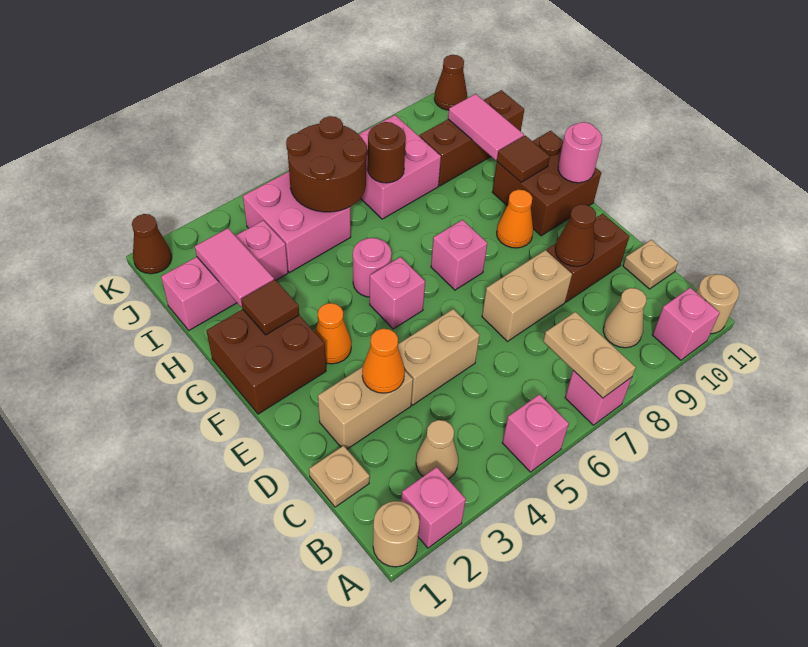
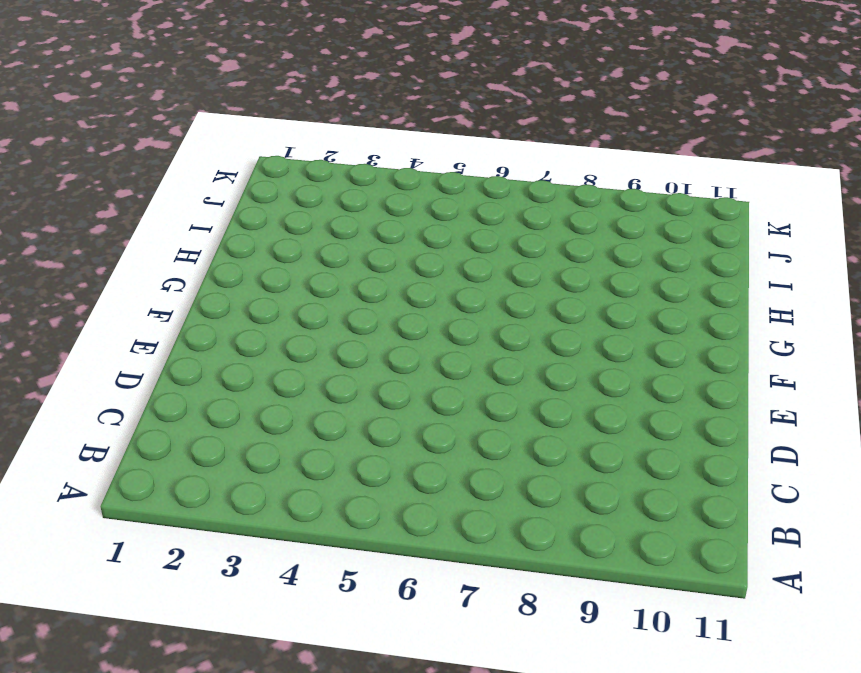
none -> tan round brick A1 level 1
none -> pink brick A2 level 1
none -> pink brick A5 level 1
none -> pink brick A7 level 1

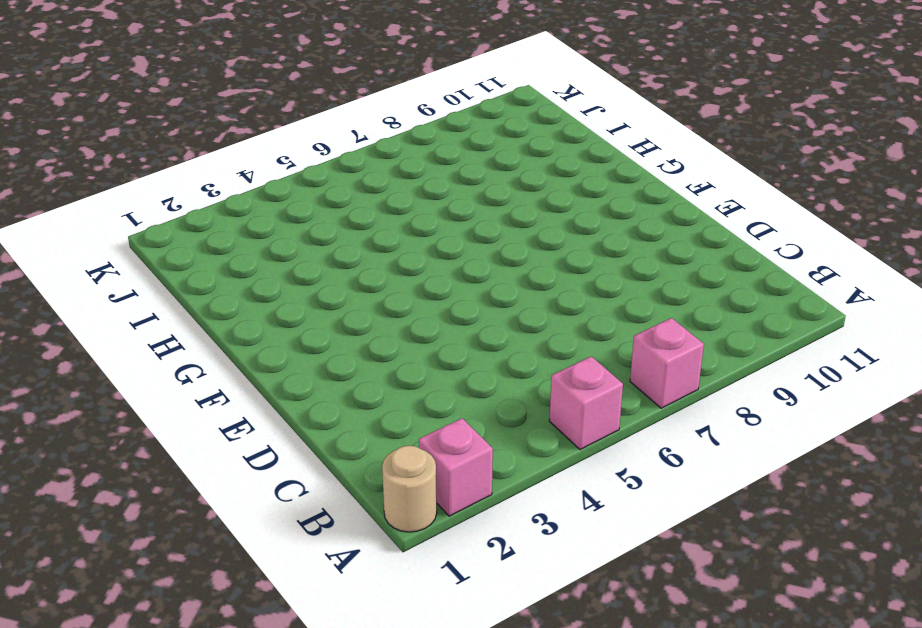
none -> pink brick A10 level 1
none -> tan round brick A11 level 1
none -> tan cone B3 level 1
none -> tan cone B9 level 1

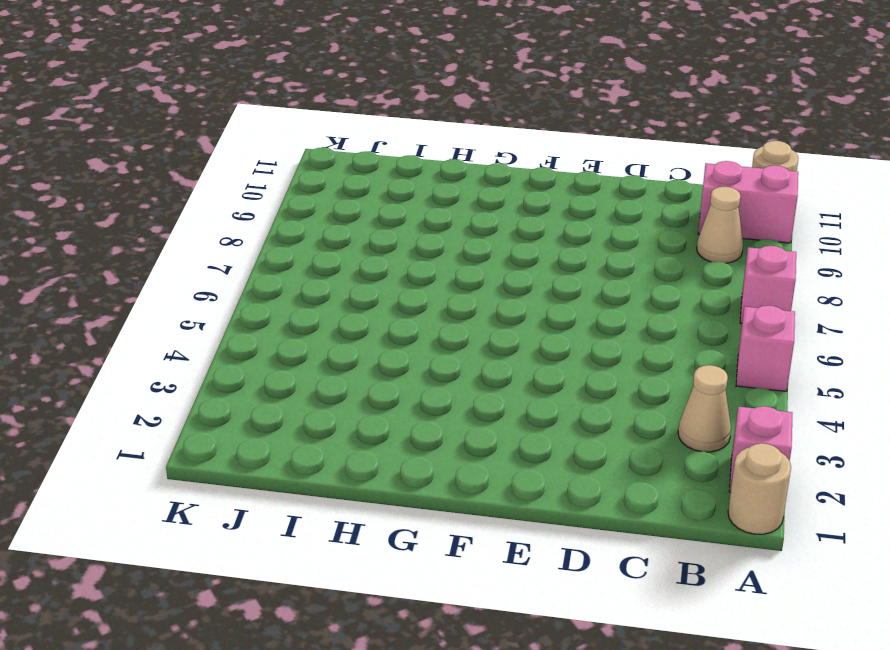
pink brick A10:B10 level 1 -> pink brick A10 level 1
none -> tan plate C1 level 1
none -> tan plate C11 level 1
none -> tan brick D2:D3 level 1
none -> tan brick D4:D5 level 1

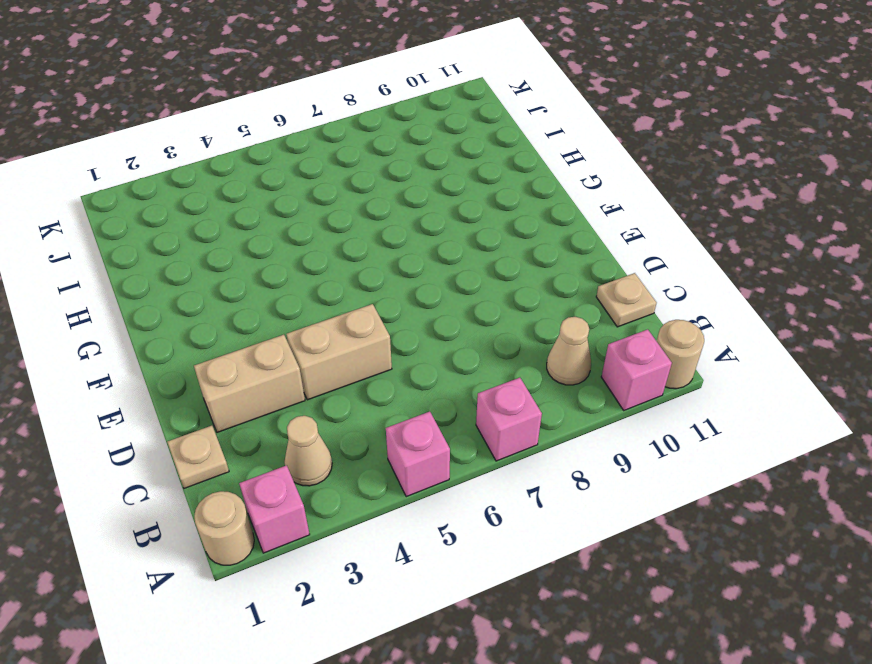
none -> tan brick D7:D8 level 1
none -> brown brick D9:D10 level 1
none -> brown brick F1:G2 level 1
none -> orange cone F3 level 1

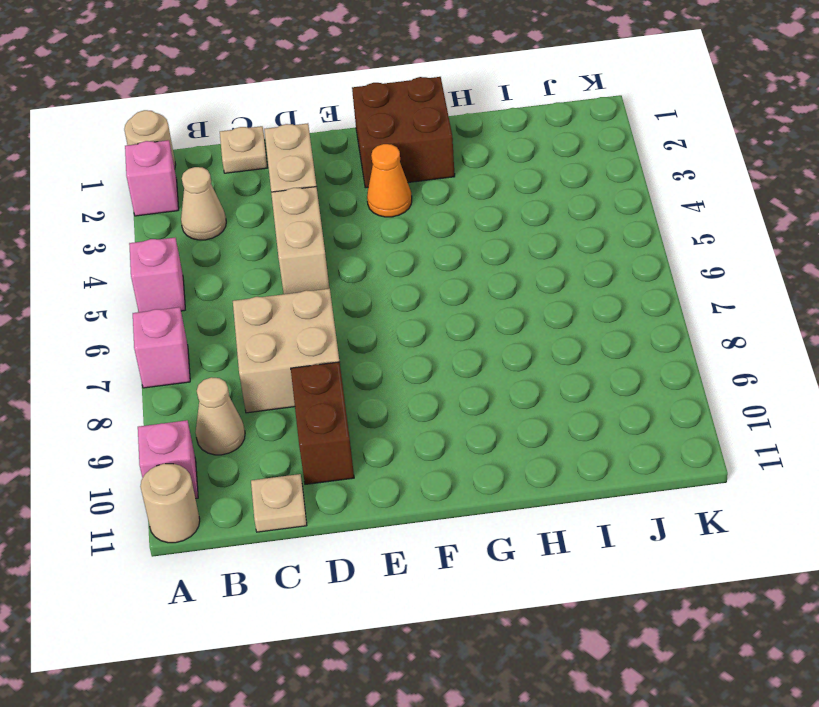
tan brick C7:D8 level 1 -> tan brick D7:D8 level 1
none -> pink brick F5 level 1
none -> pink brick F7 level 1
none -> orange cone F9 level 1
none -> brown brick F10:G11 level 1

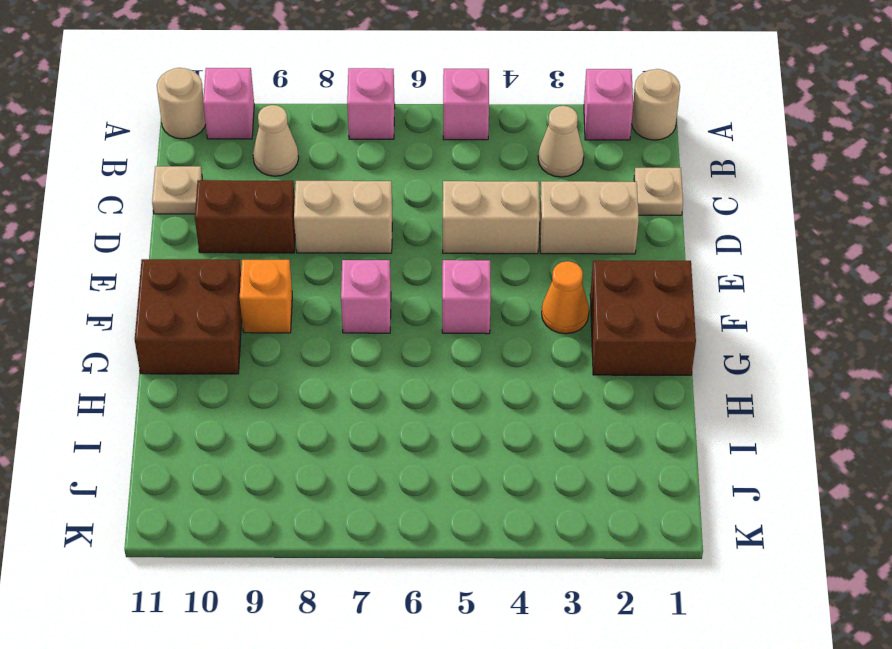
orange brick F9 level 1 -> orange cone F9 level 1
none -> pink round brick G5 level 1
none -> pink brick I1:I3 level 1
none -> pink brick I4:J5 level 1
none -> pink brick I7:J8 level 1

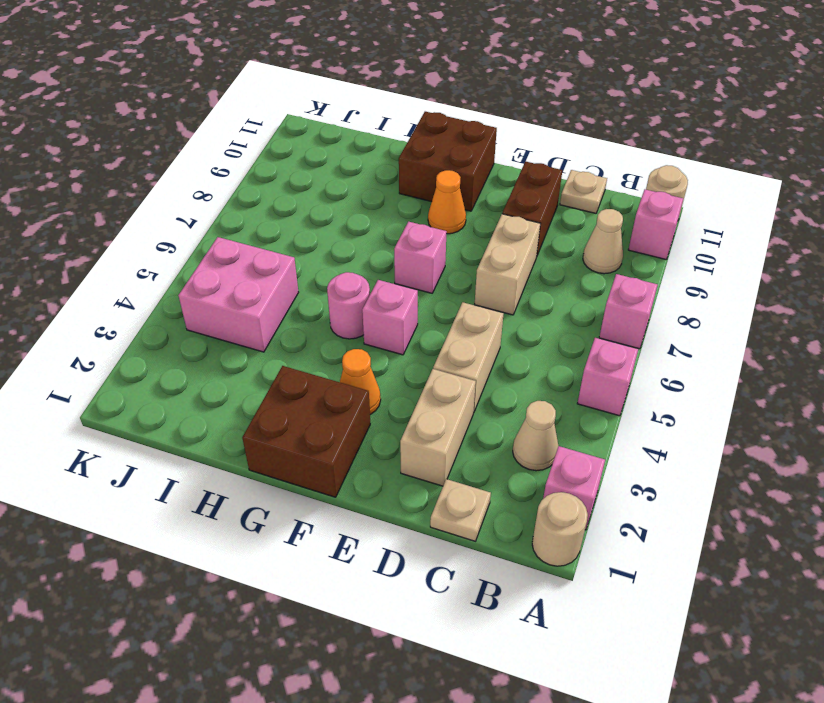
none -> pink brick I1:I3 level 1
none -> pink brick I7:J8 level 1
none -> brown brick I9:I11 level 1
none -> brown cone K1 level 1

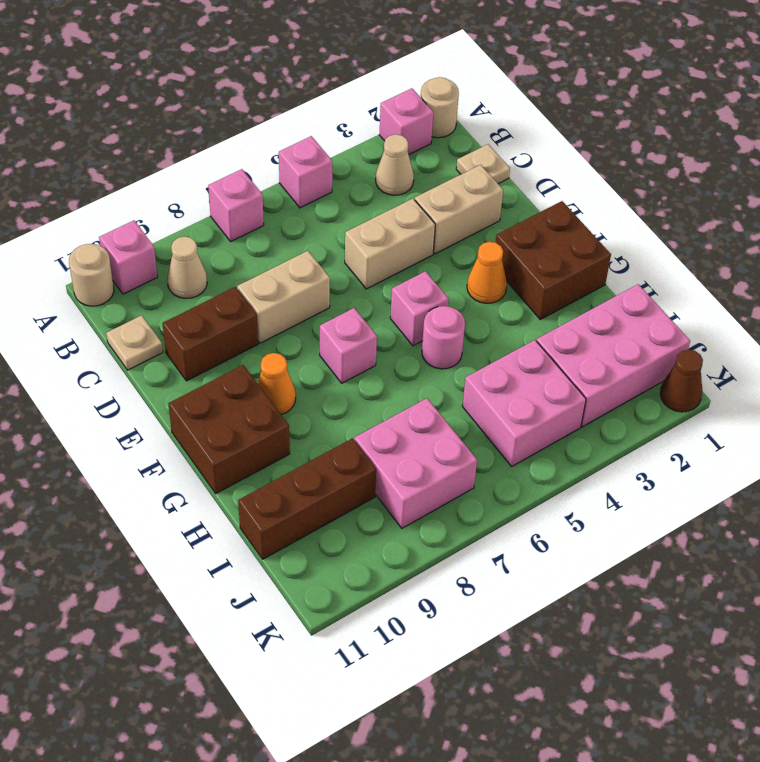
pink brick I1:J3 level 1 -> pink brick I1:I3 level 1
none -> brown cone K11 level 1
none -> tan plate A7:B7 level 2
none -> orange cone D3 level 2
none -> brown cone D9 level 2

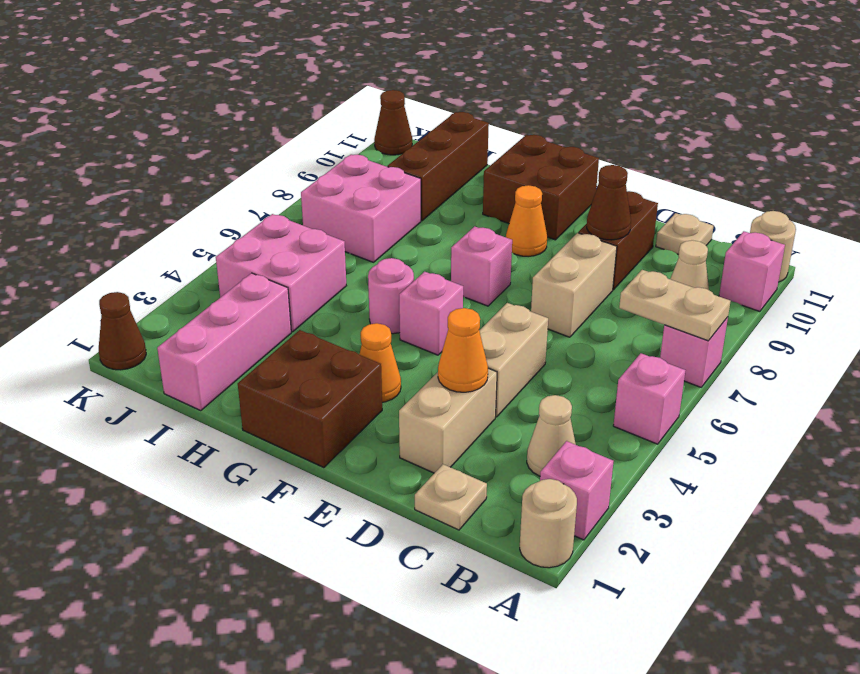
none -> pink round brick F11 level 2
none -> brown tile G2 level 2
none -> brown tile G10 level 2
none -> pink tile H2:I2 level 2

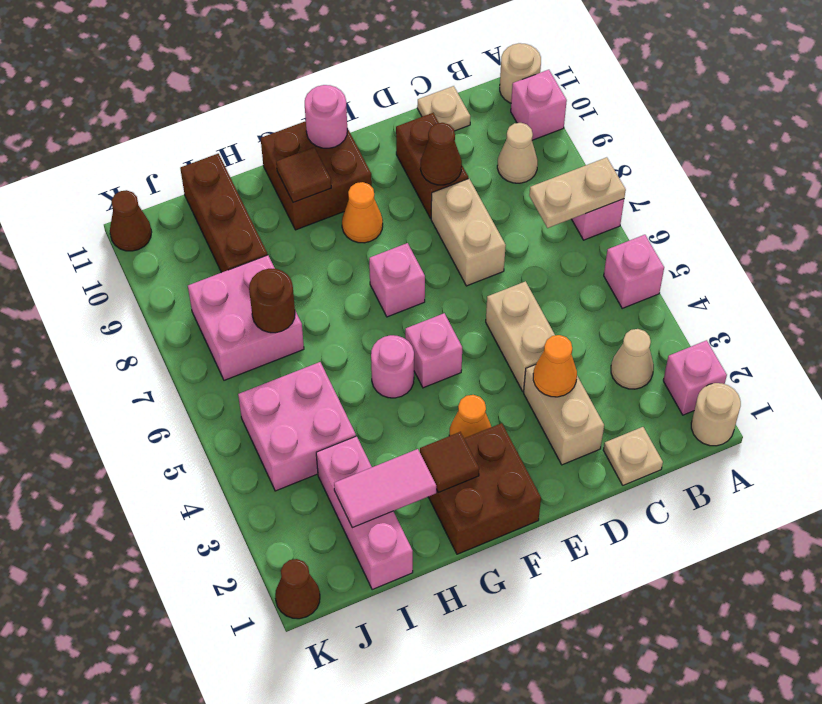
none -> pink tile H10:I10 level 2
none -> brown round brick I5:J6 level 2

